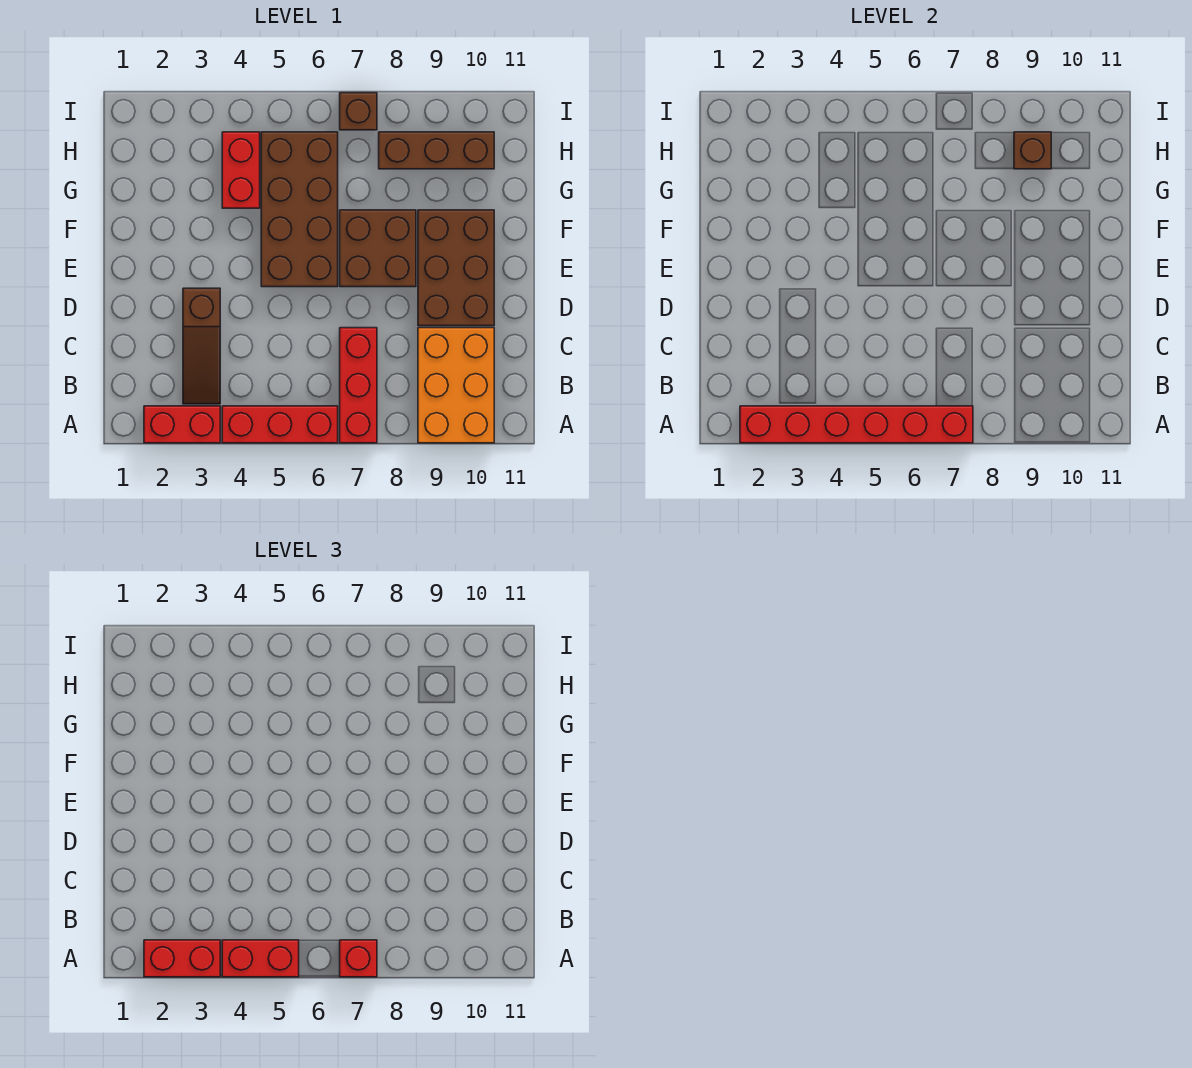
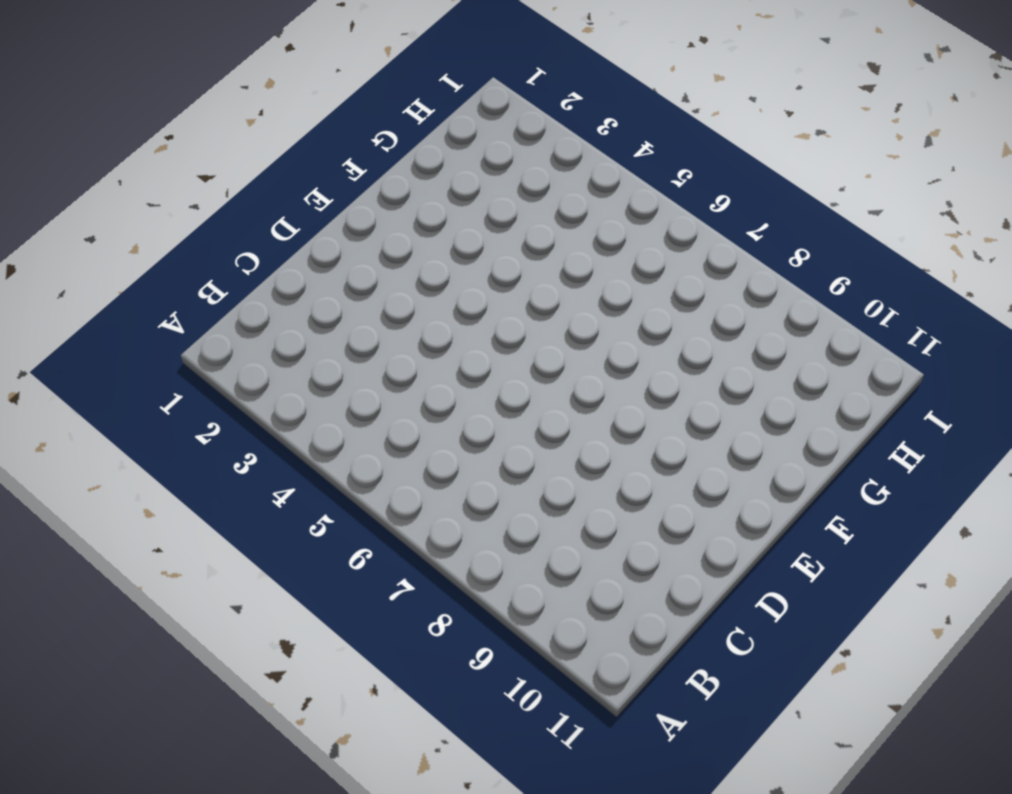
none -> red brick A2:A3 level 1
none -> red brick A4:A6 level 1
none -> red brick A7:C7 level 1

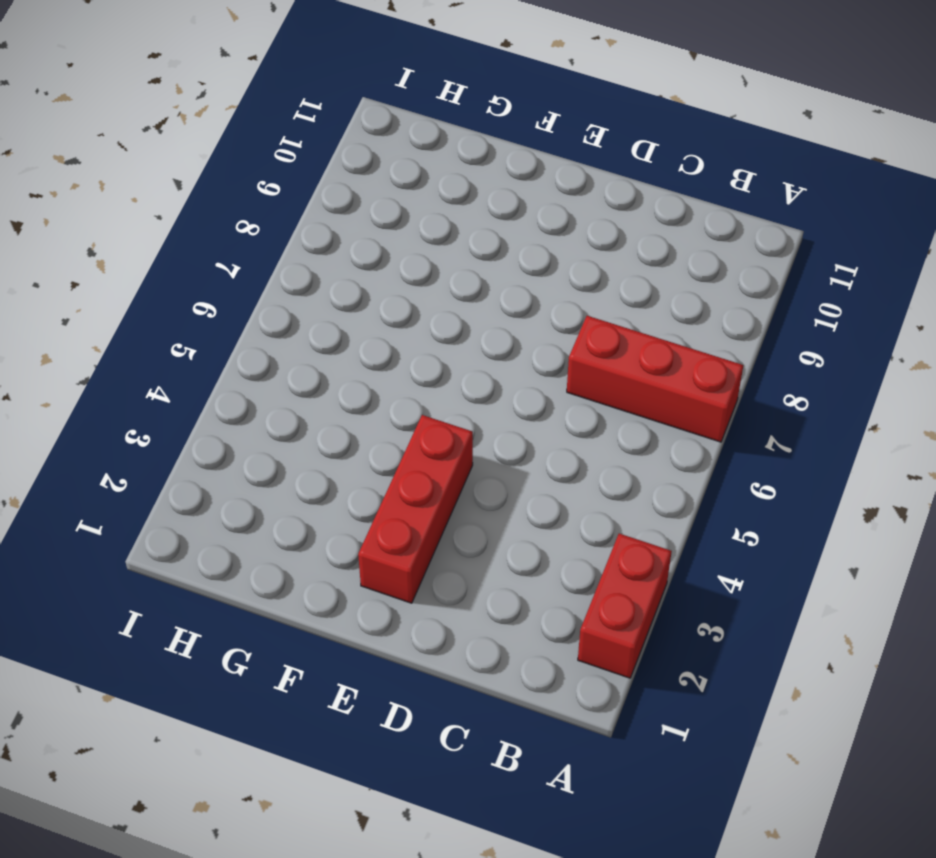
red brick E2:E4 level 1 -> red brick A4:A6 level 1
none -> orange brick A9:C10 level 1
none -> brown slope B3:D3 level 1 top D
none -> brown brick D9:F10 level 1

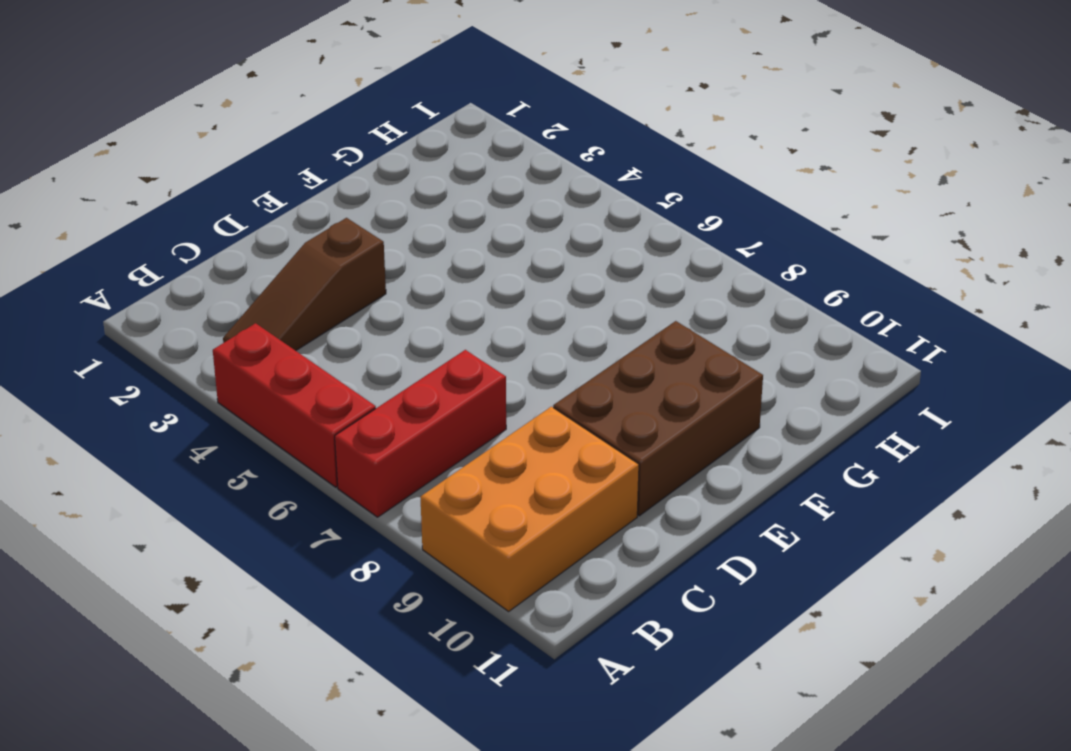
none -> red brick A2:A3 level 1
none -> brown brick E5:H6 level 1
none -> brown brick E7:F8 level 1

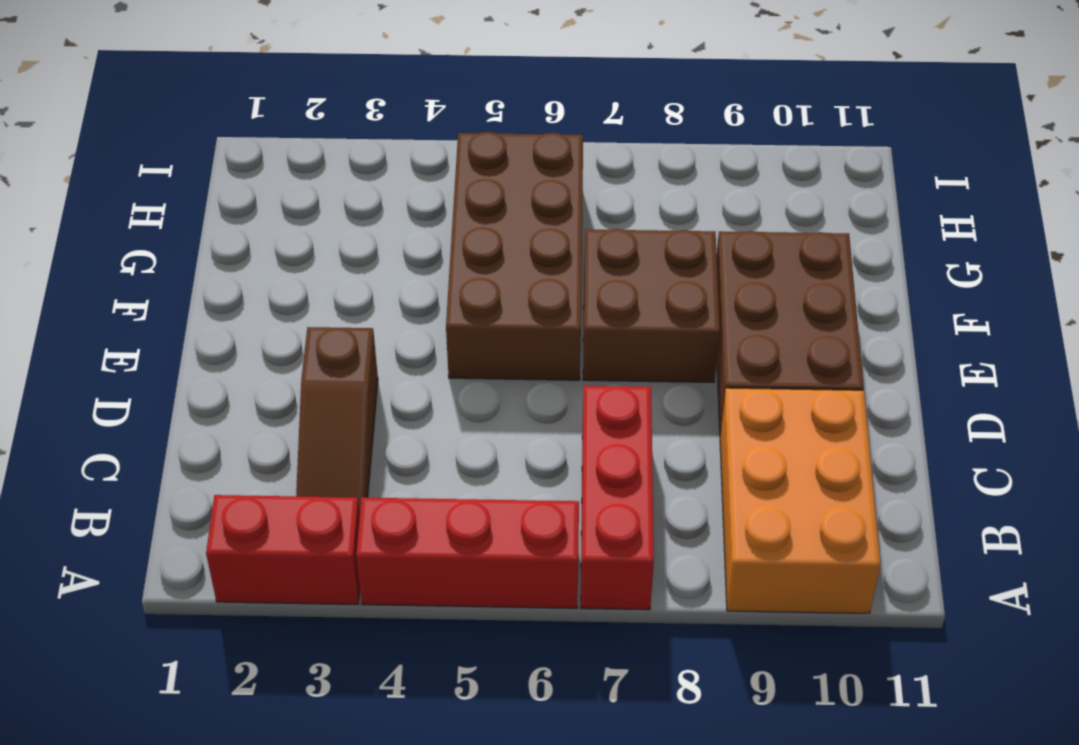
none -> red brick G4:H4 level 1
none -> brown brick H8:H10 level 1
none -> brown brick I7 level 1

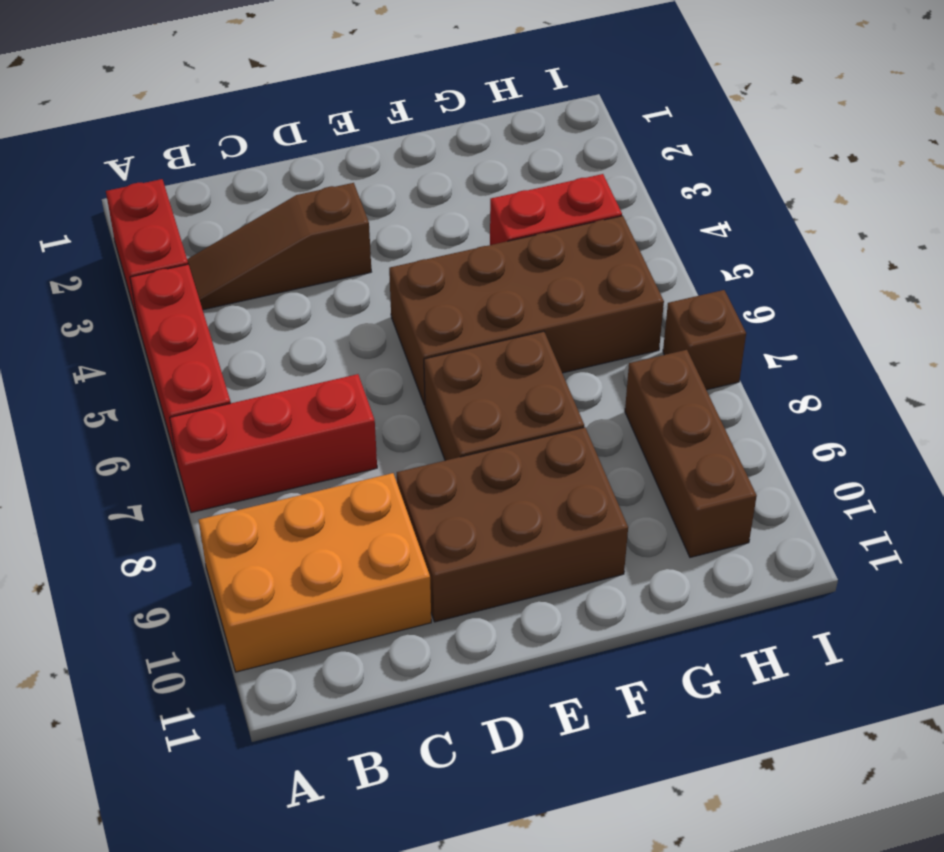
none -> red brick A2:A7 level 2
none -> brown brick H9 level 2
none -> red brick A2:A3 level 3

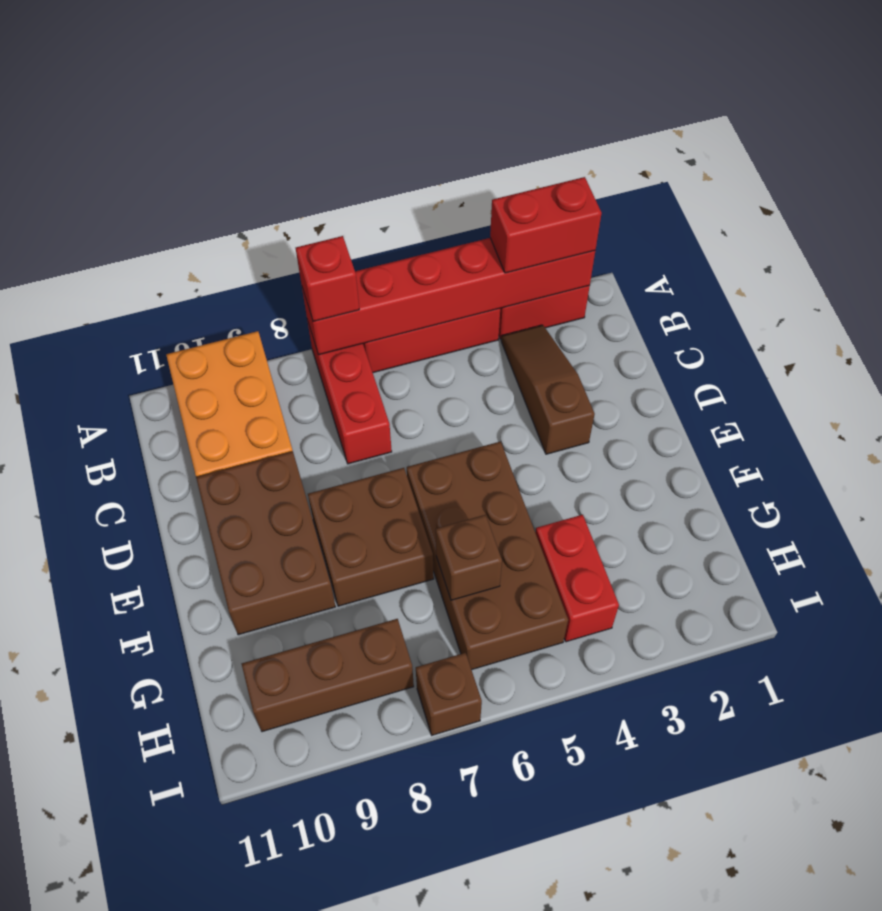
brown brick G6 level 2 -> brown brick H9 level 2
none -> red brick A4:A5 level 3

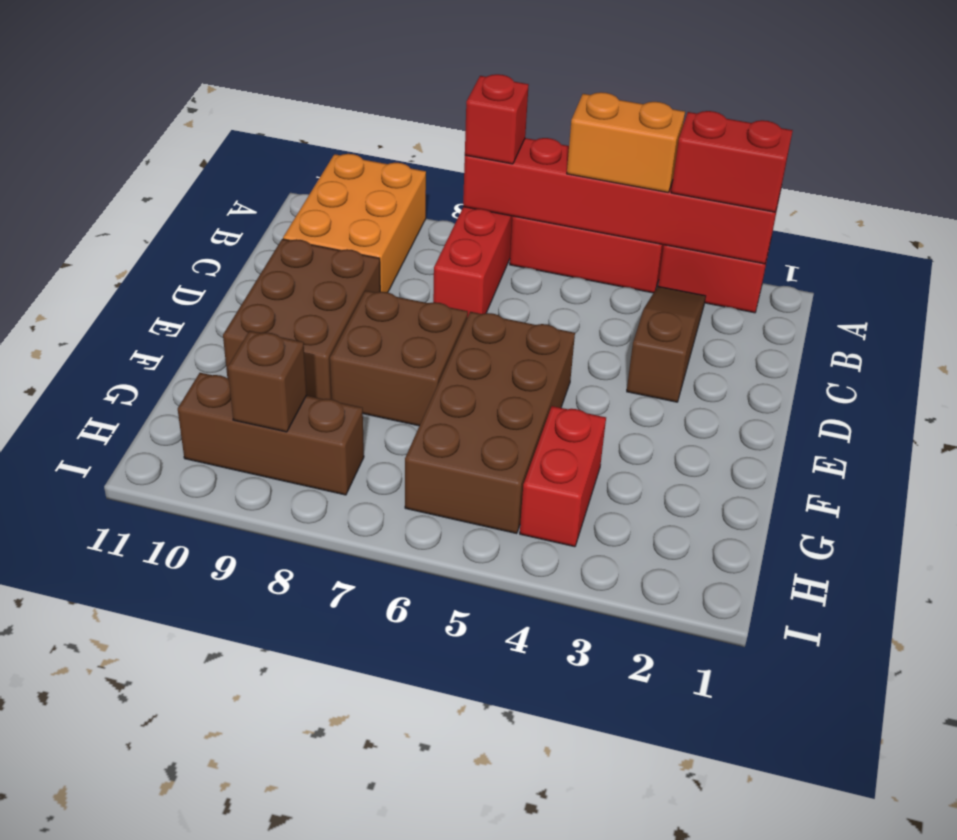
orange brick A4:A5 level 3 -> red brick A4:A5 level 3
none -> brown brick I7 level 1

